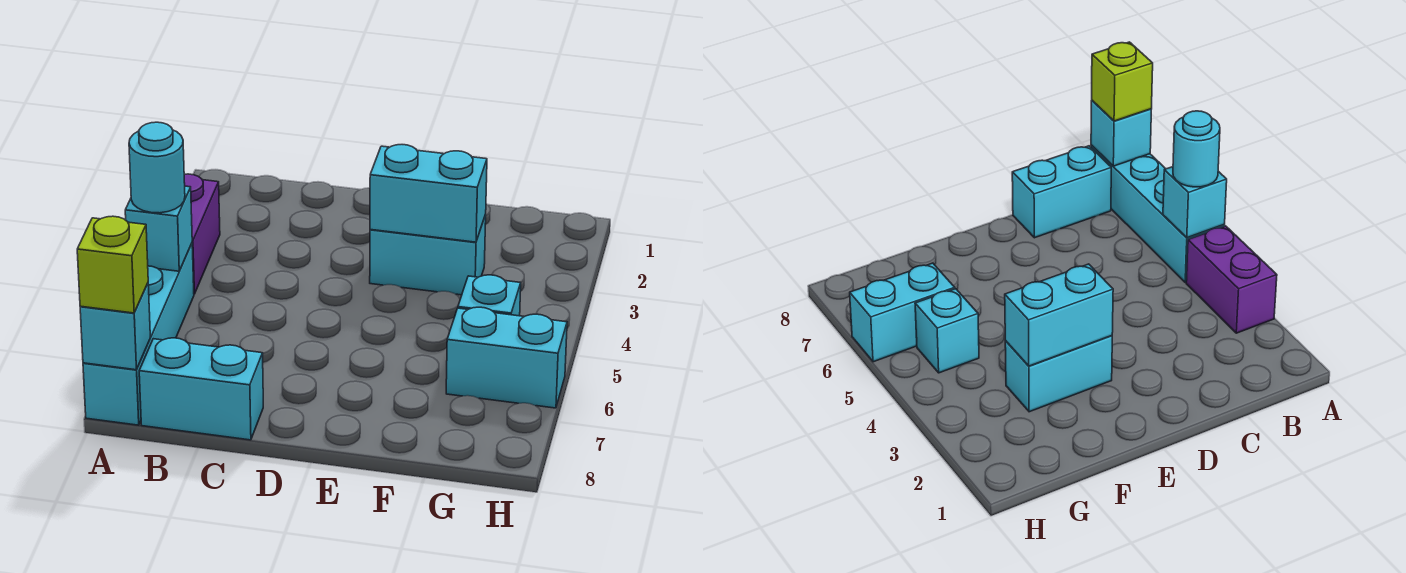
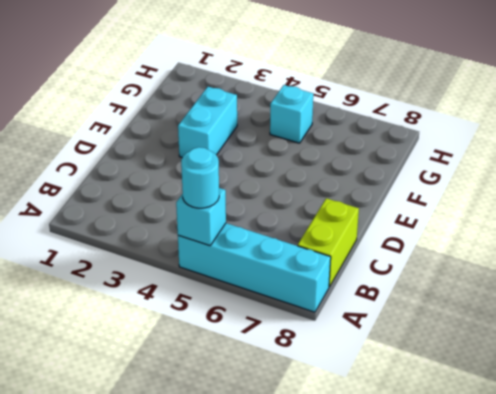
lime brick B8:C8 level 1 -> cyan brick B8:C8 level 1
none -> purple brick A3:A4 level 1
none -> cyan brick G6:H6 level 1

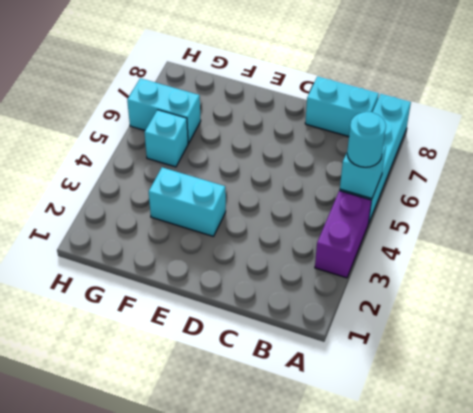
none -> cyan brick A8 level 2
none -> cyan brick E3:F3 level 2

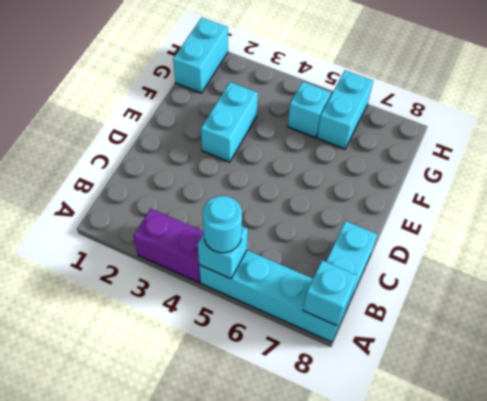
cyan brick G1:H1 level 1 -> cyan brick E3:F3 level 2
none -> lime brick A8 level 3

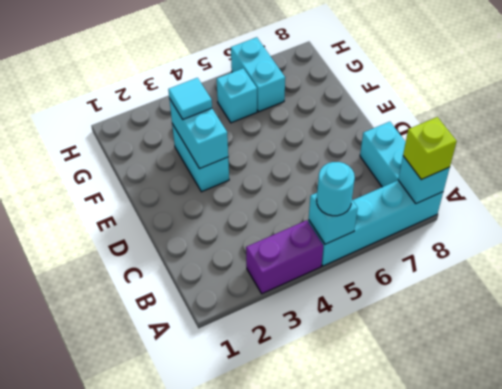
cyan tile F3 level 3 -> none

